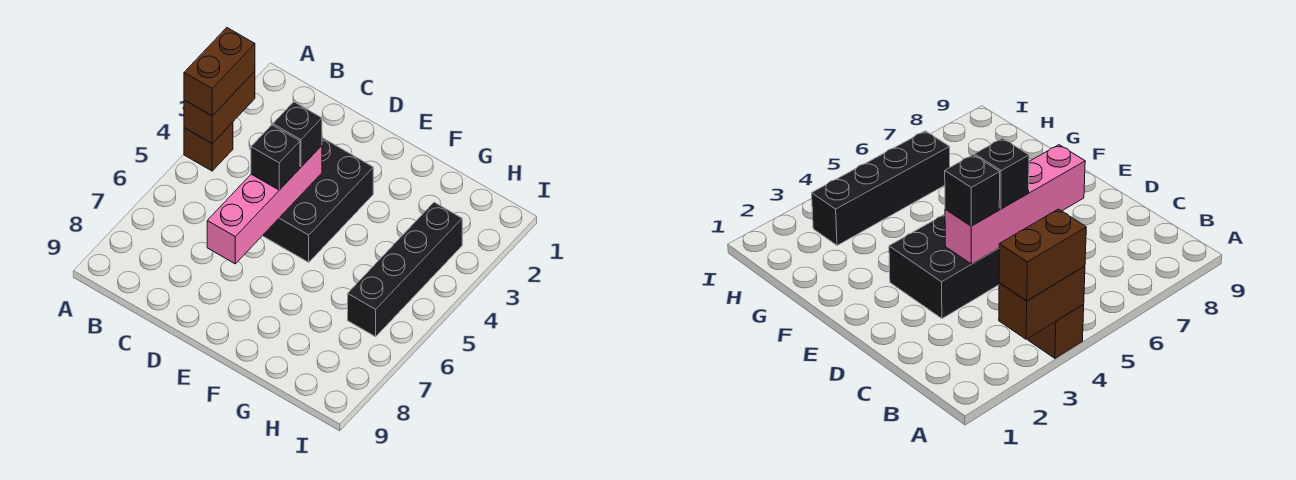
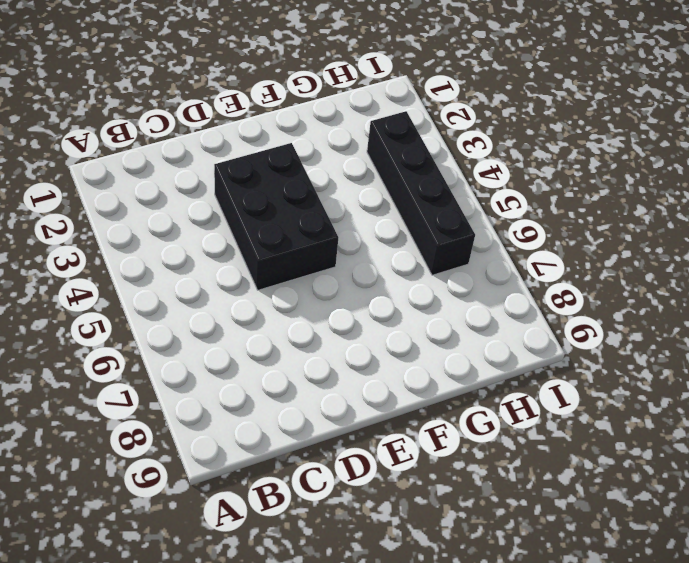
none -> brown brick A4 level 1
none -> brown brick A3:A4 level 2

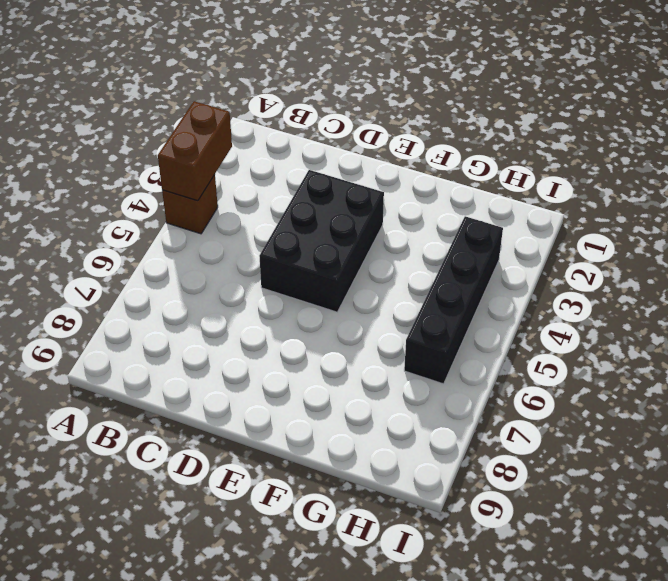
none -> pink brick D4:D7 level 2
none -> brown brick A3:A4 level 3

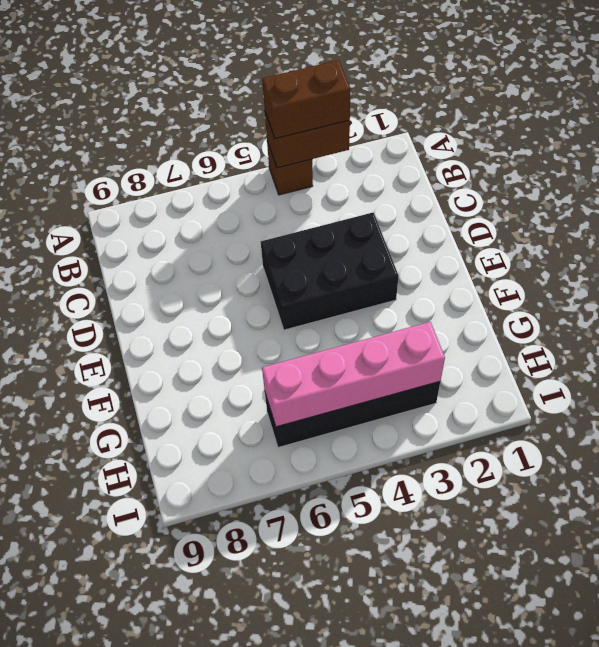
pink brick H3:H6 level 2 -> pink brick D4:D7 level 2
none -> black brick D4 level 3
none -> black brick D5 level 3

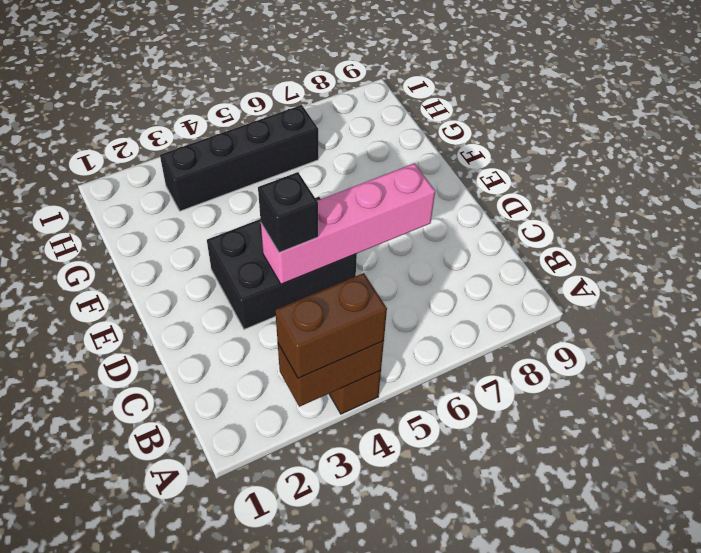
none -> black brick D5 level 3

